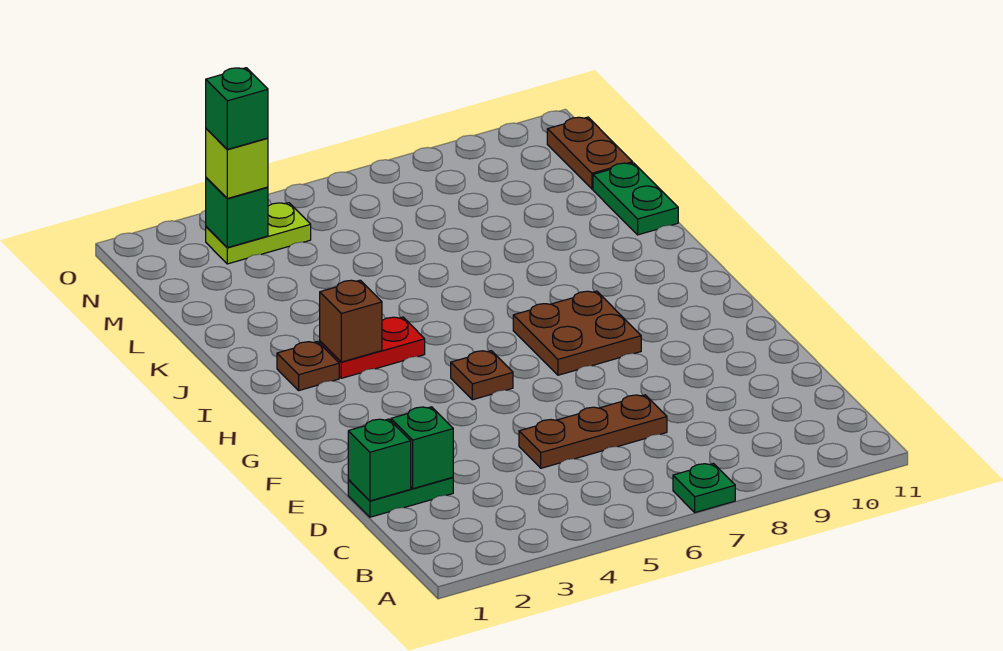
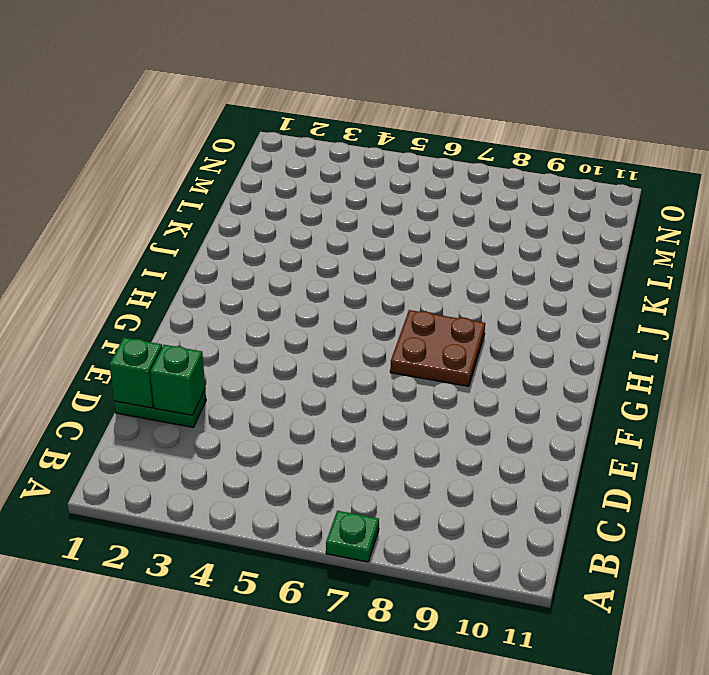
none -> brown plate D5:D7 level 1
none -> brown plate G5 level 1
none -> brown plate I2 level 1

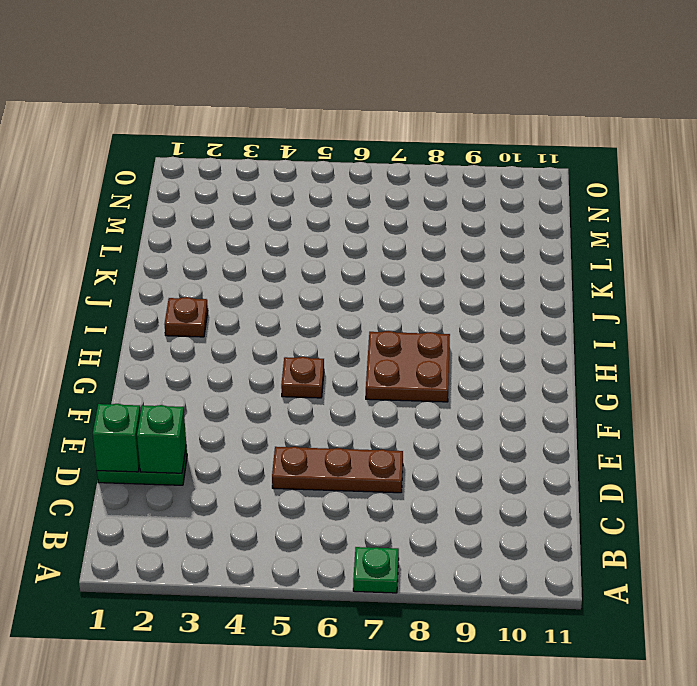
none -> red plate I3:I4 level 1
none -> green plate K11:L11 level 1
none -> brown plate M11:N11 level 1

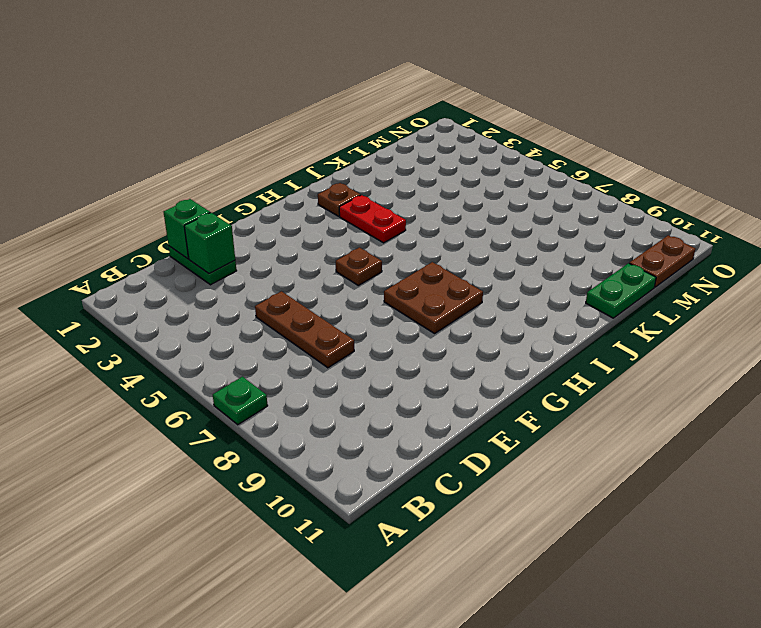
none -> lime plate N3:N4 level 1
none -> brown brick I3 level 2
none -> green brick N3 level 2

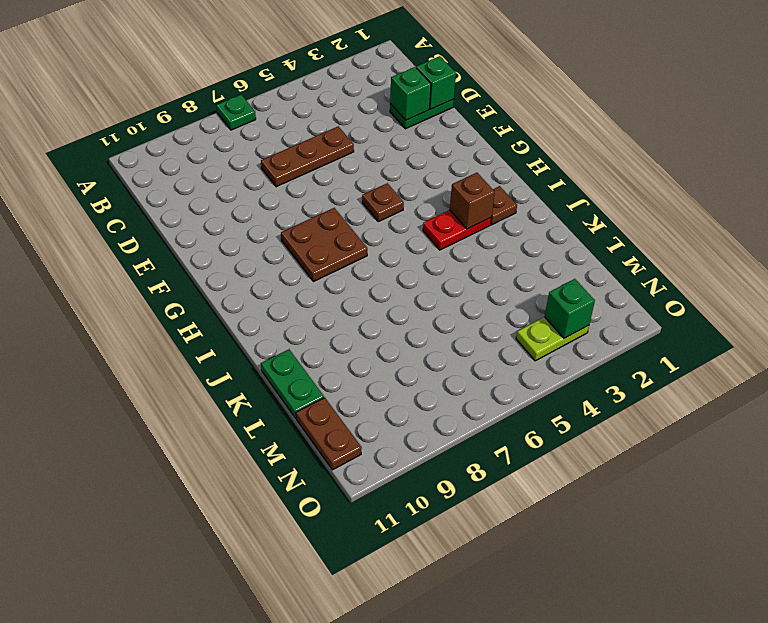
none -> lime brick N3 level 3
none -> green brick N3 level 4

